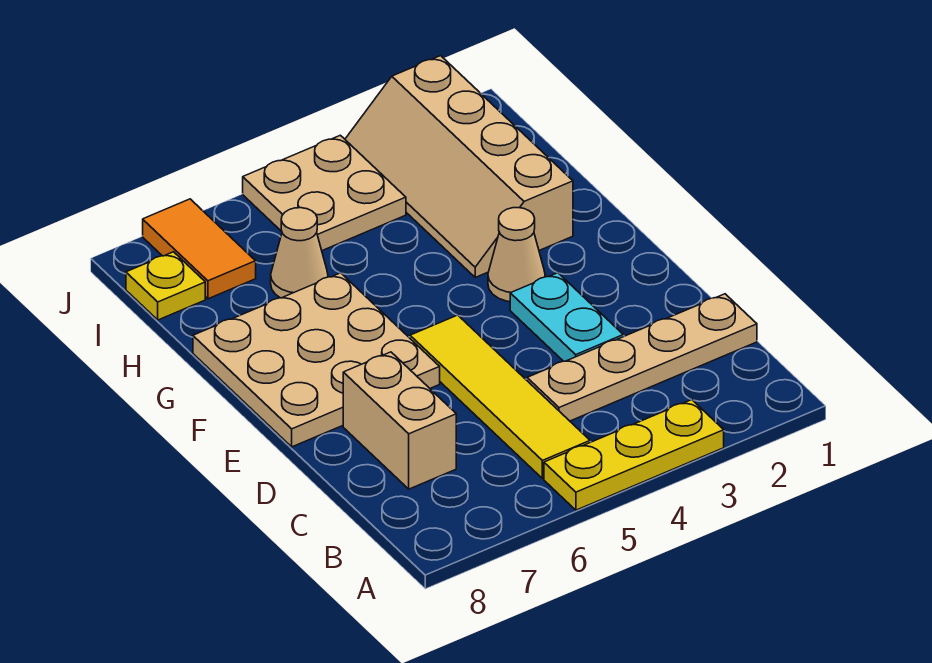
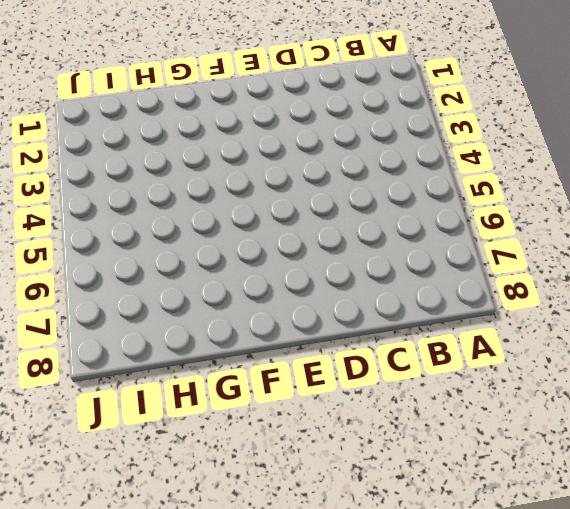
none -> yellow plate A3:A5 level 1
none -> yellow tile B5:E5 level 1
none -> tan plate C1:C4 level 1

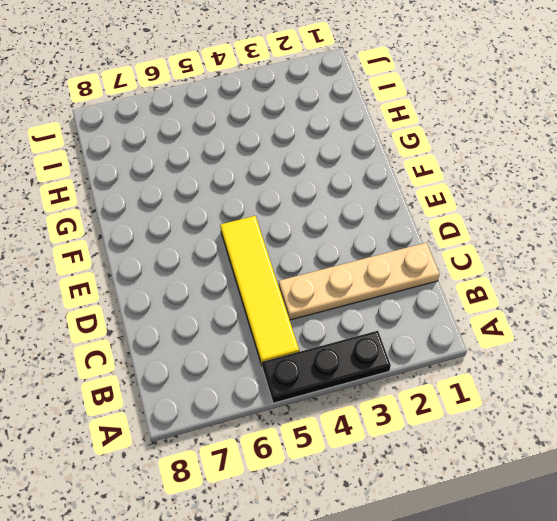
black plate A3:A5 level 1 -> yellow plate A3:A5 level 1
none -> tan brick C7:D7 level 1
none -> cyan plate D3:E3 level 1
none -> tan plate E6:G8 level 1

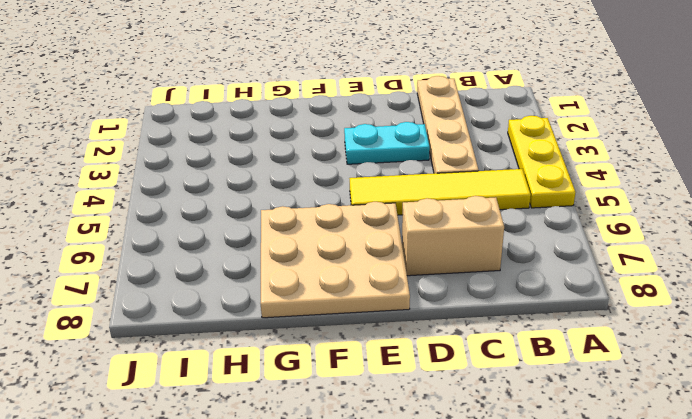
none -> tan cone F3 level 1
none -> tan slope G2:J3 level 1 top 2
none -> tan cone H6 level 1

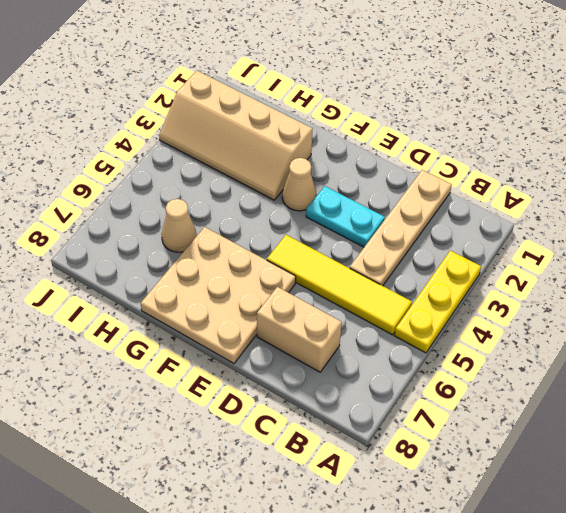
none -> tan plate I4:J5 level 1
none -> orange tile I7:J7 level 1
none -> yellow plate I8 level 1

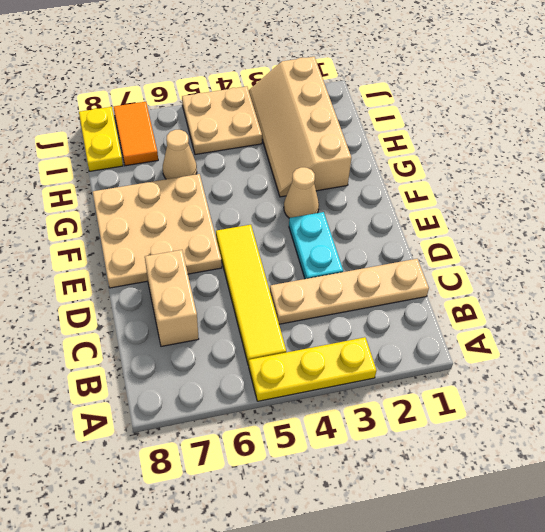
yellow plate I8:J8 level 1 -> yellow plate I8 level 1

